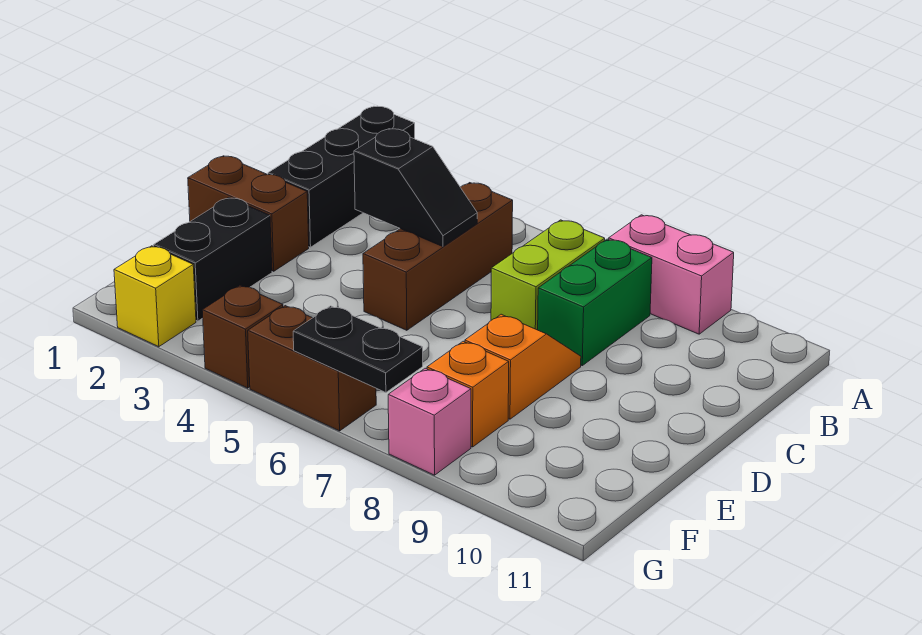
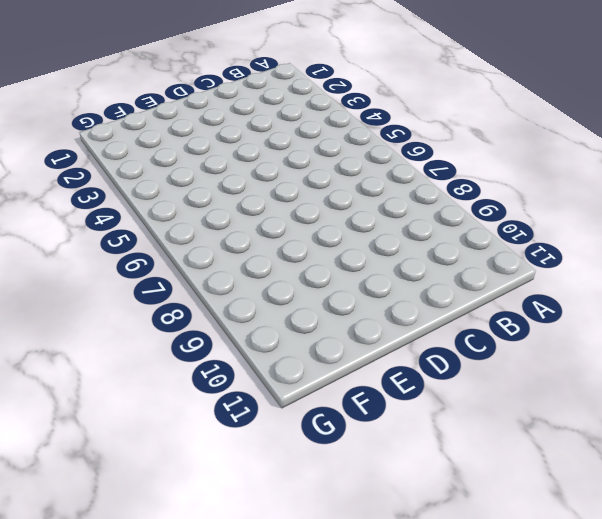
none -> black brick A2:C2 level 1
none -> pink brick A8:A9 level 1
none -> brown brick B5:D5 level 1

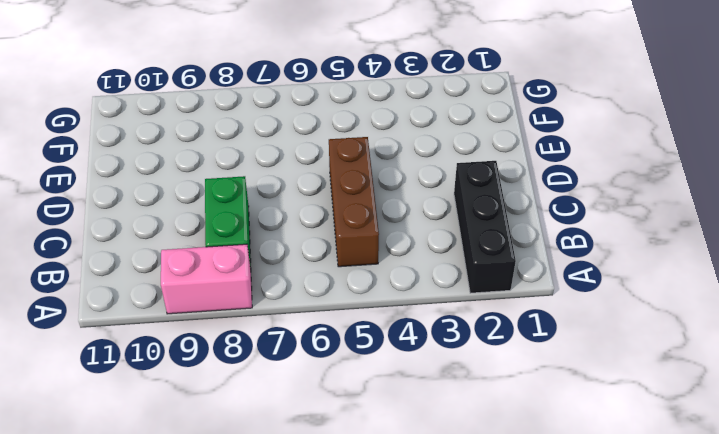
none -> lime brick B7:C7 level 1
none -> brown brick D1:D2 level 1
none -> orange slope D8:E8 level 1 top E

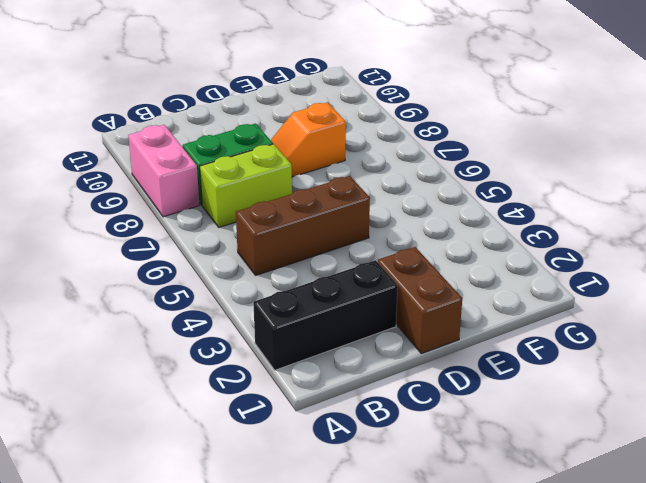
none -> black brick E2:F2 level 1
none -> orange brick F8 level 1
none -> yellow brick G2 level 1

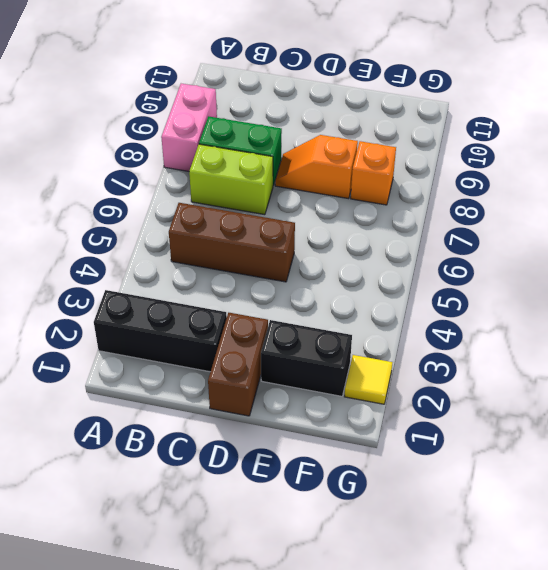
yellow tile G2 level 1 -> yellow brick G2 level 1
none -> brown brick G4 level 1
none -> brown brick G5:G6 level 1
none -> pink brick G8 level 1

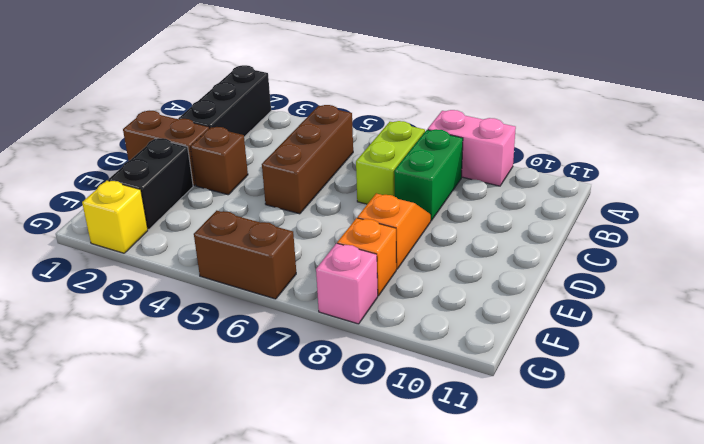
brown brick D3 level 1 -> brown brick G4 level 1
none -> black slope C4:C5 level 2 top 4
none -> black plate G6:G7 level 2

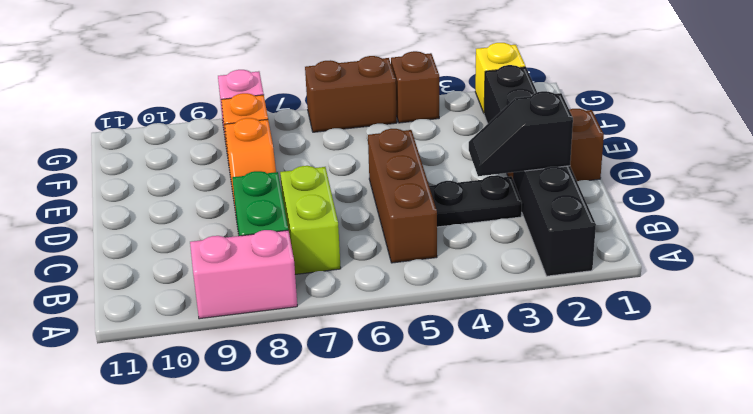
black slope C2:C3 level 2 top 2 -> black slope C4:C5 level 2 top 4
black plate C3:C4 level 1 -> black plate G6:G7 level 2

